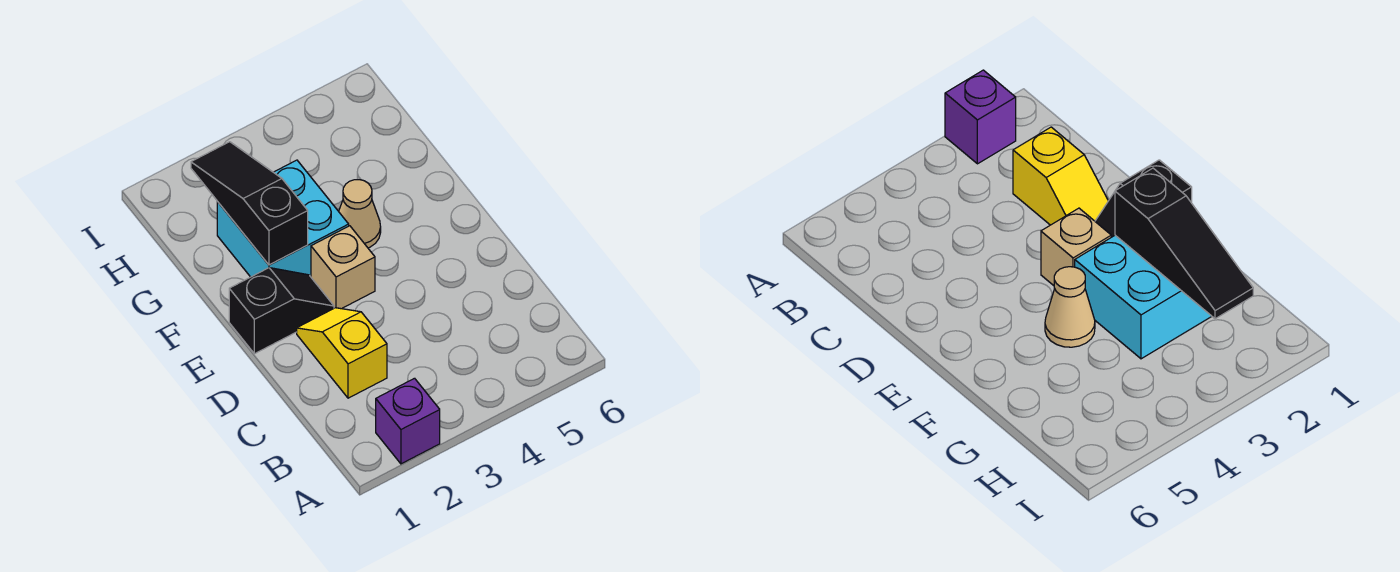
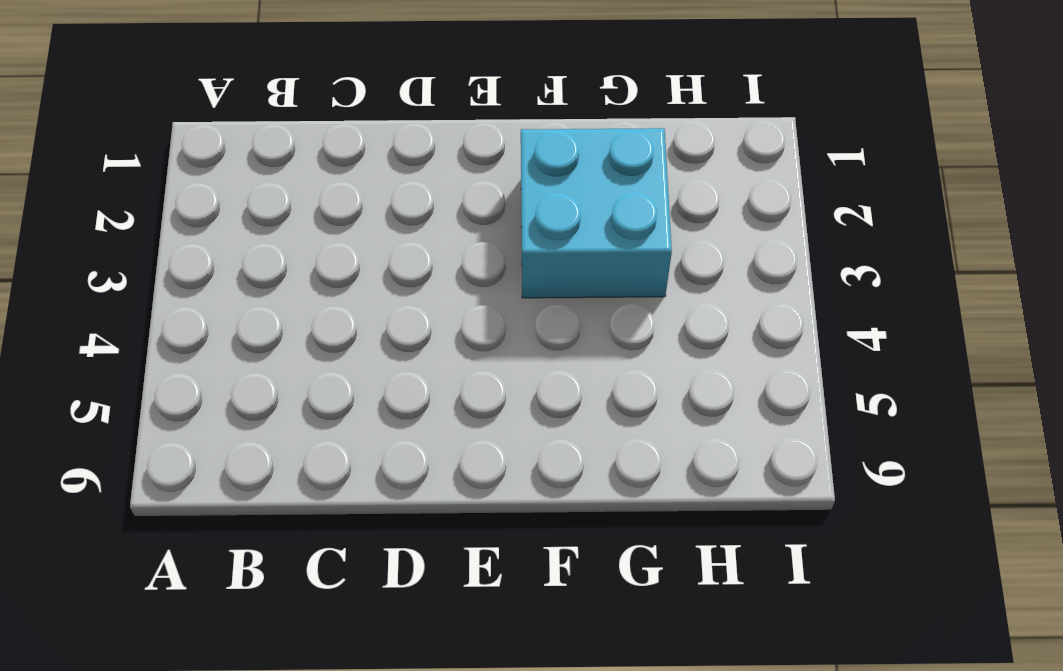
none -> purple brick A2 level 1
none -> yellow slope C2:D2 level 1 top C

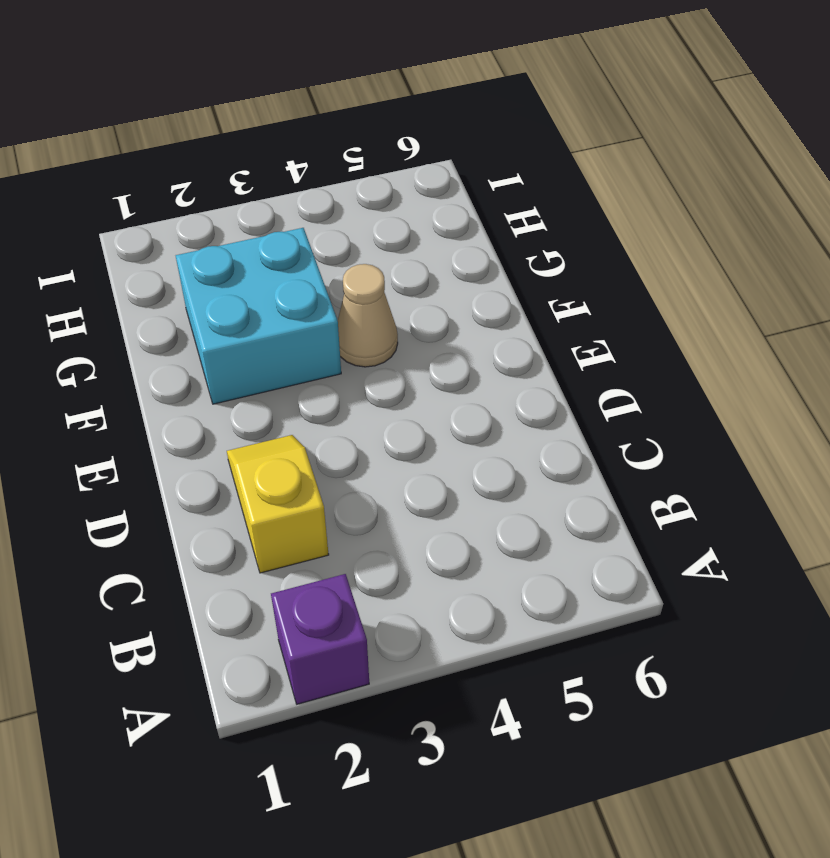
none -> black slope E1:E2 level 1 top 1
none -> tan brick E3 level 1

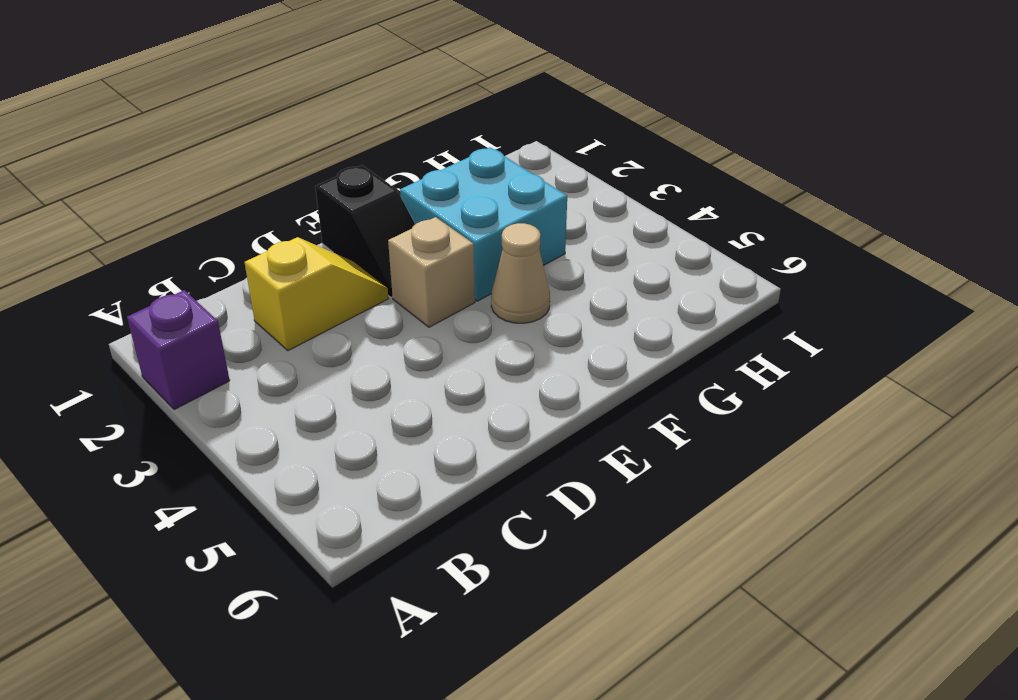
none -> black slope F2:H2 level 2 top F

